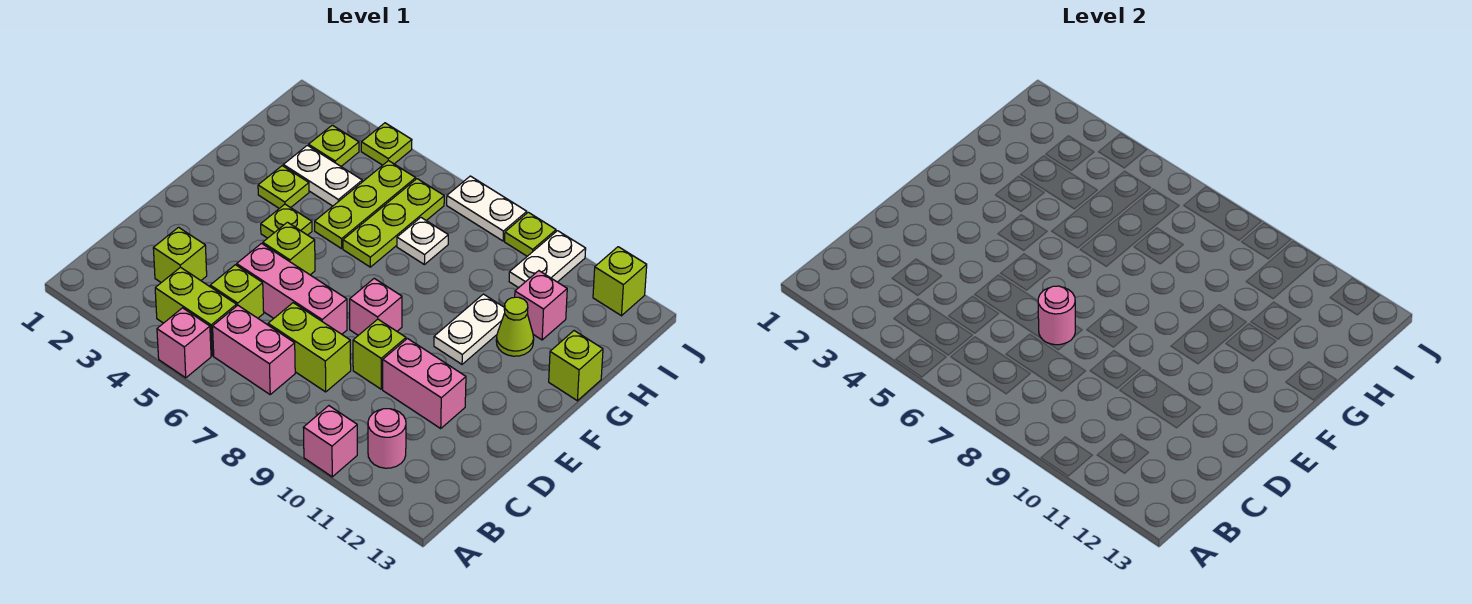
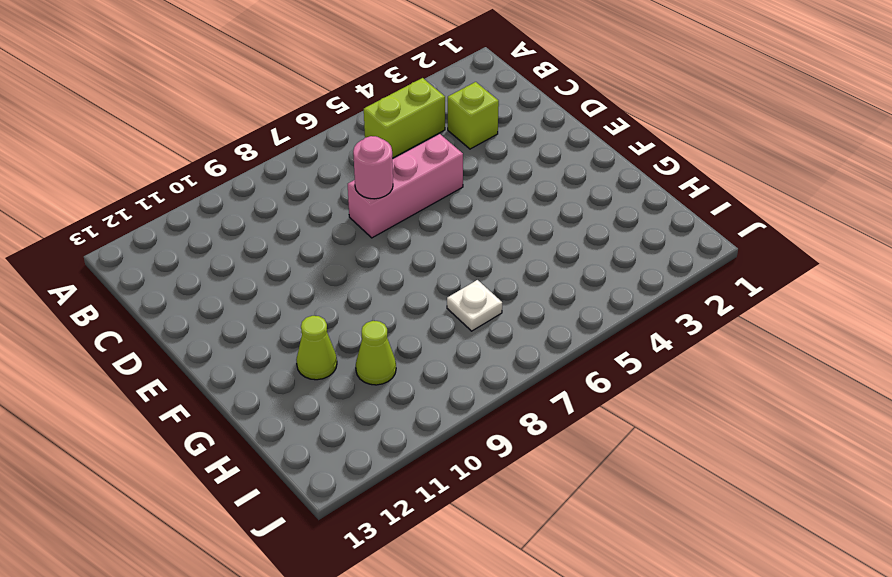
lime cone H10 level 1 -> none
none -> pink brick A5 level 1
none -> pink brick A10 level 1
none -> pink brick B6:B7 level 1
none -> pink round brick B11 level 1

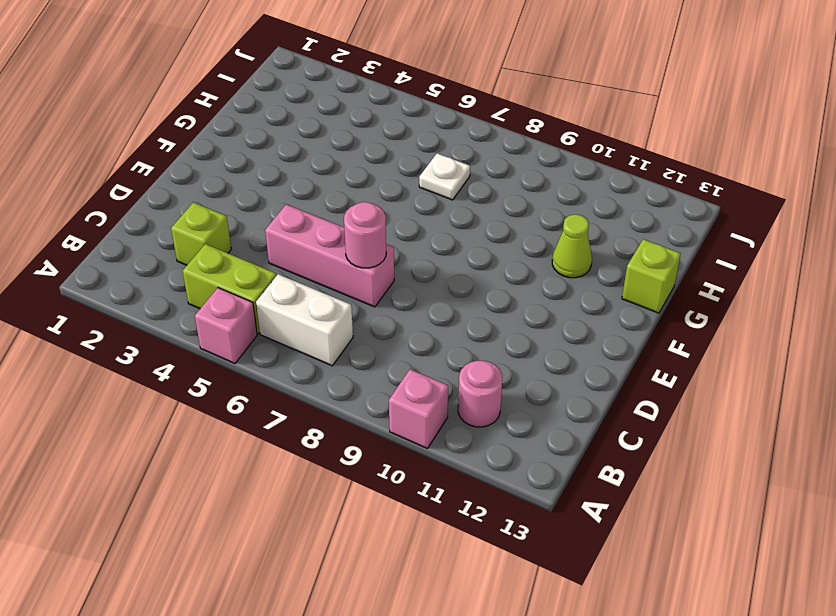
white brick B6:B7 level 1 -> pink brick B6:B7 level 1
none -> lime brick C5 level 1
none -> lime brick C7:C8 level 1
none -> lime brick D9 level 1
none -> pink brick D10:D11 level 1

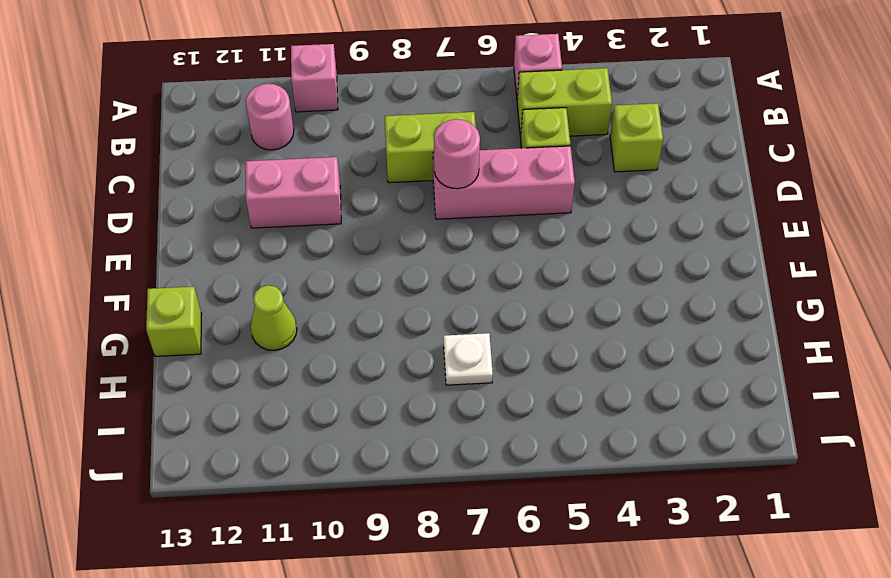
none -> pink brick B6:B7 level 1
none -> lime brick D9 level 1
none -> lime brick E5 level 1
none -> pink brick E8 level 1

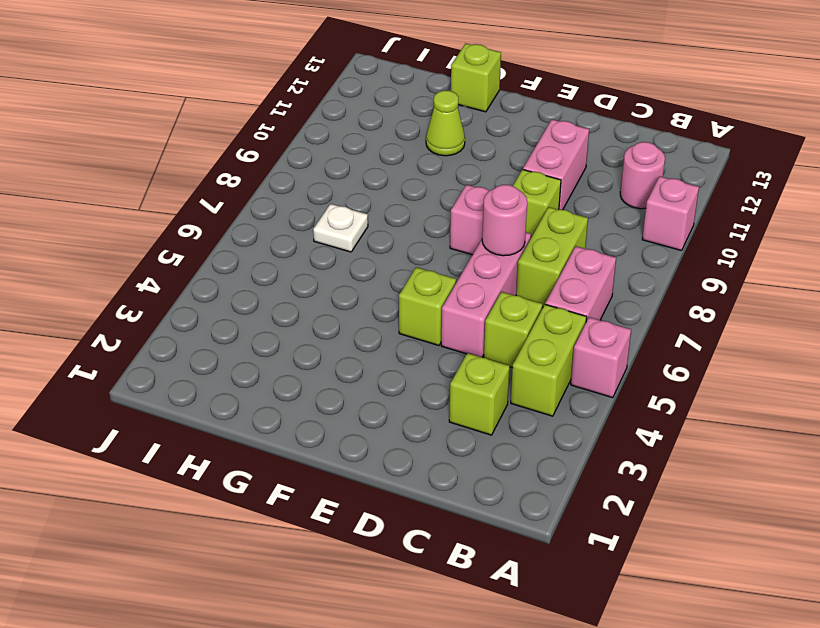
none -> lime plate F4 level 1
none -> white plate F10:G10 level 1
none -> lime plate G3 level 1
none -> lime plate G5:I5 level 1

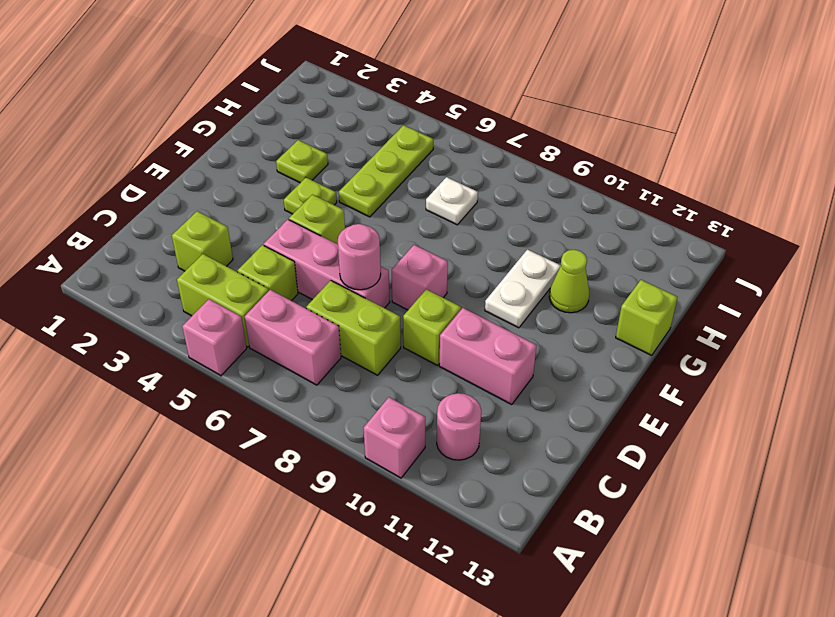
none -> lime plate G6:I6 level 1
none -> white plate H3:H4 level 1
none -> pink brick H11 level 1
none -> lime plate I3 level 1

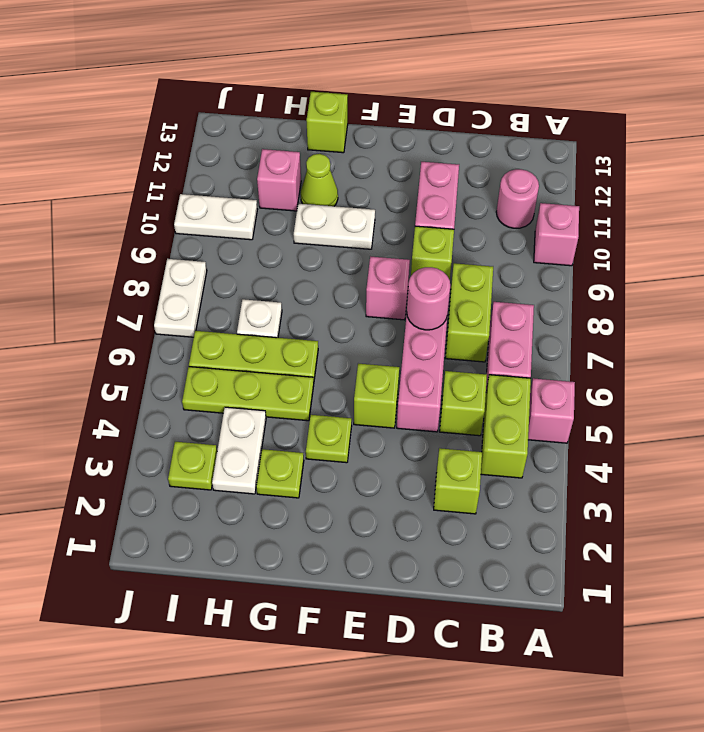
none -> lime plate J4 level 1
none -> lime plate J9 level 1
none -> lime brick J12 level 1

